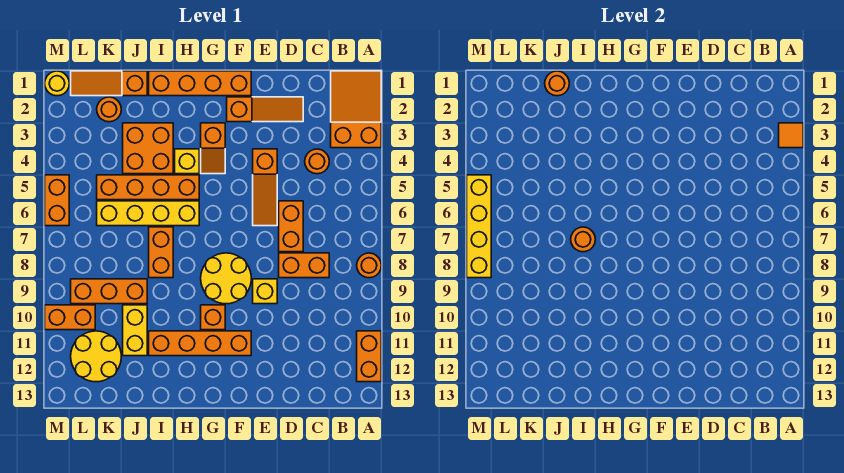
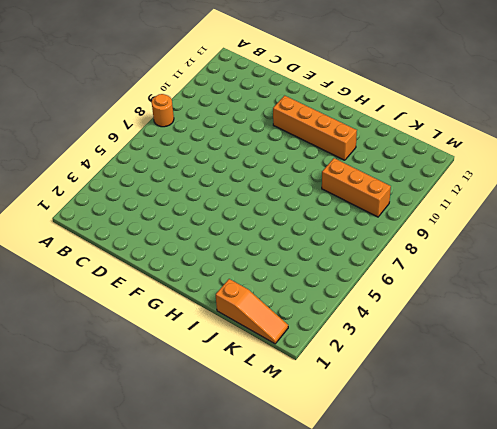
none -> orange slope A1:B3 level 1 top 3
none -> orange brick A11:A12 level 1
none -> orange round brick C4 level 1
none -> orange brick C8:D8 level 1

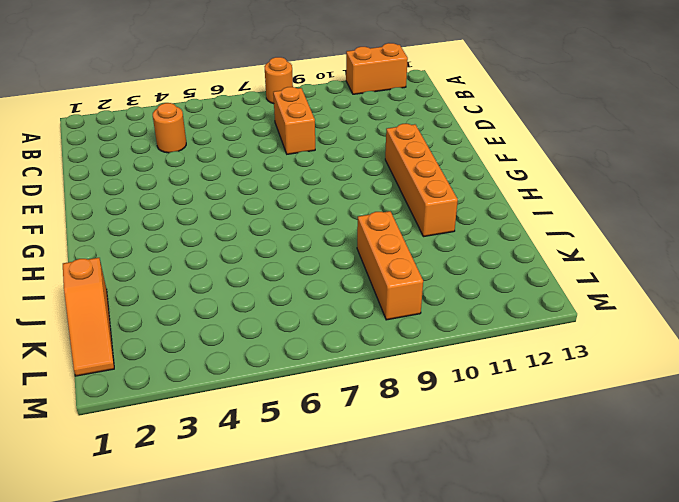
none -> orange slope A1:B3 level 1 top 3
none -> orange slope D2:F2 level 1 top F
none -> orange brick D6:D7 level 1
none -> orange slope E4:E6 level 1 top 4

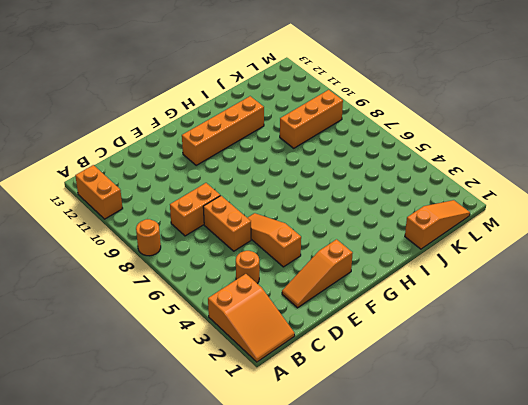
none -> yellow brick E9 level 1
none -> orange brick F1:I1 level 1
none -> yellow round brick F8:G9 level 1
none -> orange slope G3:G4 level 1 top 3

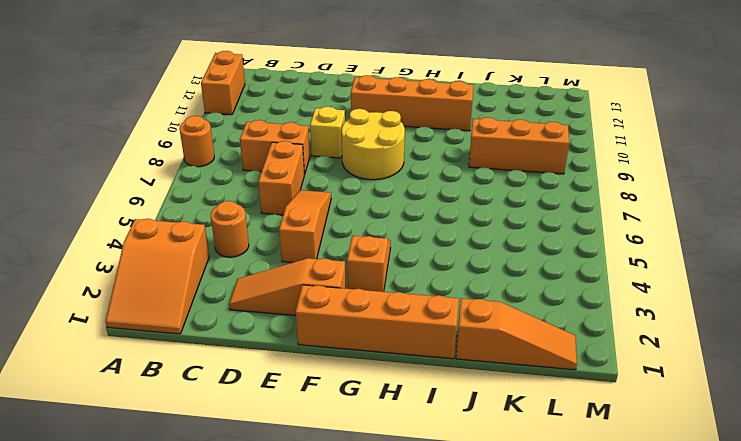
none -> orange brick G10 level 1
none -> yellow brick H4 level 1
none -> orange brick H5:K5 level 1
none -> yellow brick H6:K6 level 1

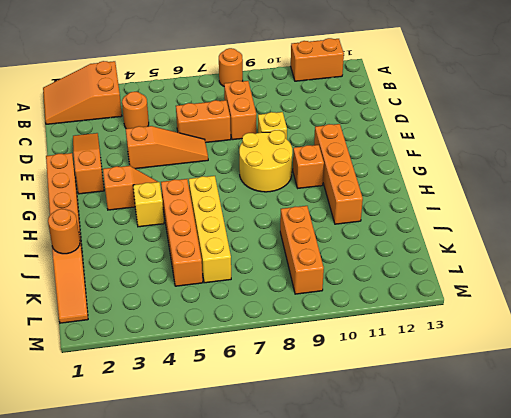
none -> orange brick I3:J4 level 1
none -> orange brick I7:I8 level 1
none -> yellow brick J10:J11 level 1
none -> orange round brick K2 level 1

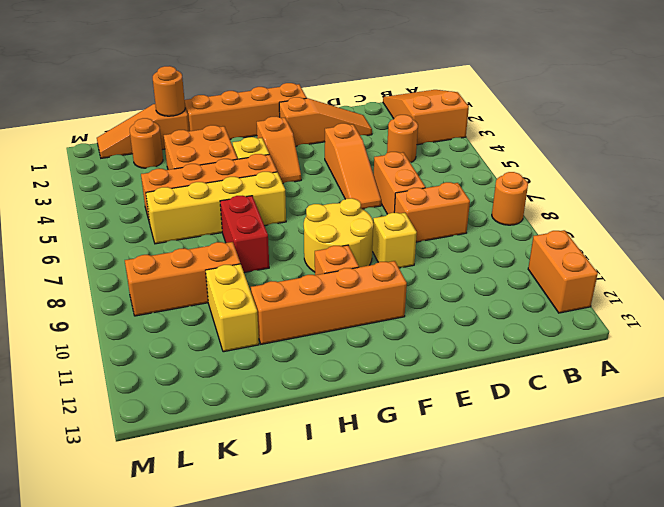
red brick I7:I8 level 1 -> orange brick I7:I8 level 1
none -> yellow round brick K11:L12 level 1
none -> orange brick L10:M10 level 1
none -> yellow round brick M1 level 1
none -> orange brick M5:M6 level 1

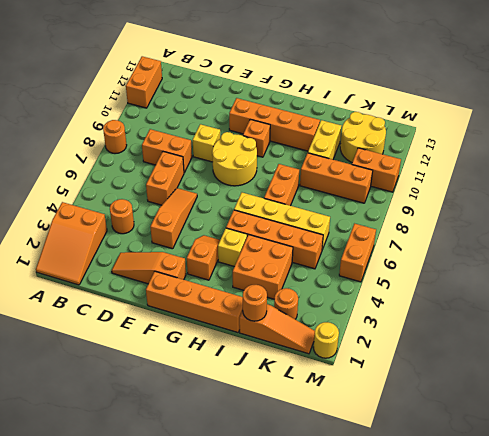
none -> orange tile A3 level 2
none -> orange round brick I7 level 2
none -> yellow brick M5:M8 level 2

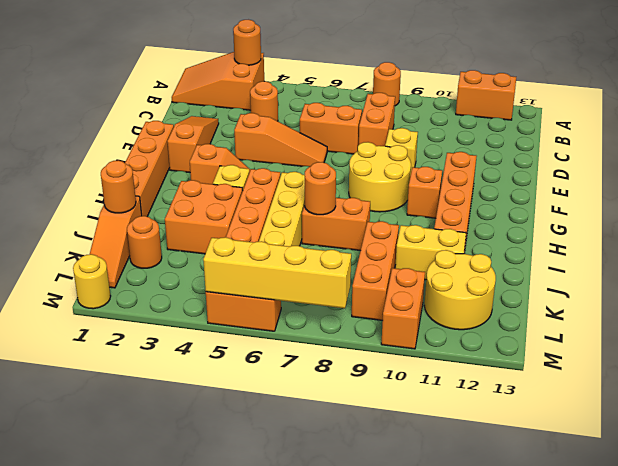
orange round brick A3 level 2 -> orange tile A3 level 2

